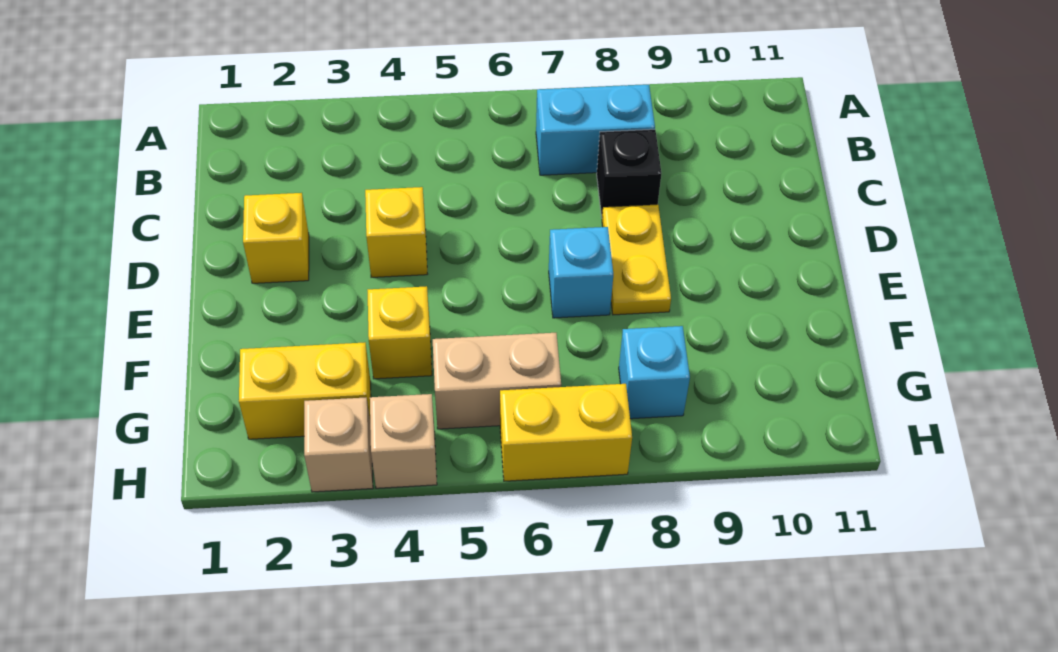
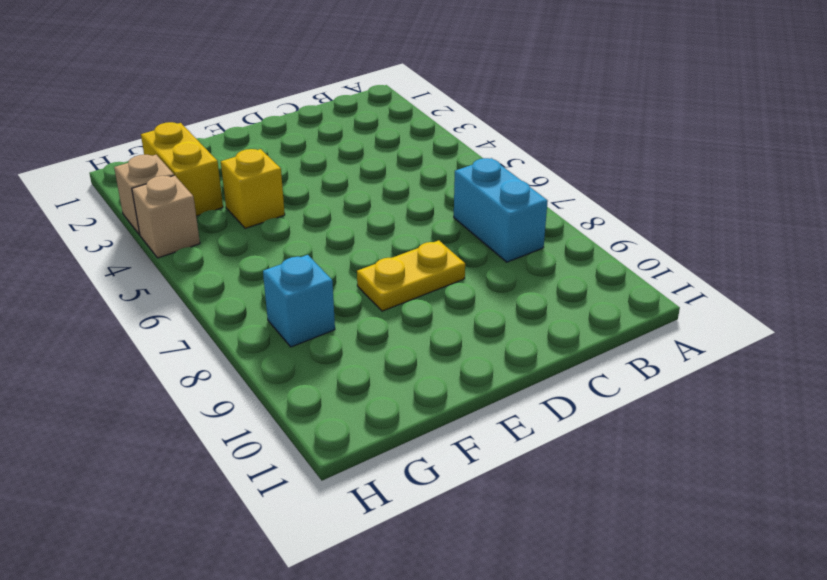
none -> black brick C8 level 1
none -> yellow brick D2 level 1
none -> yellow brick D4 level 1

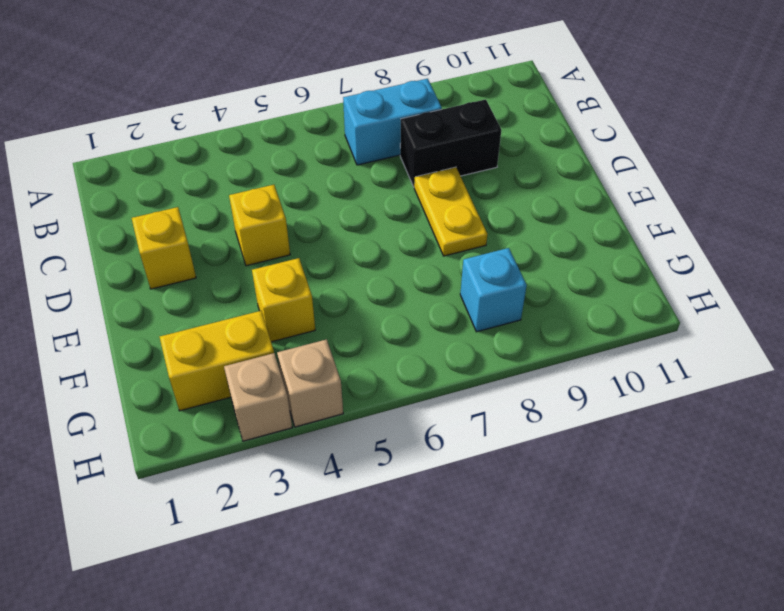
black brick C8:C9 level 1 -> black brick C8 level 1
none -> cyan brick E7 level 1
none -> tan brick G5:G6 level 1
none -> yellow brick H6:H7 level 1

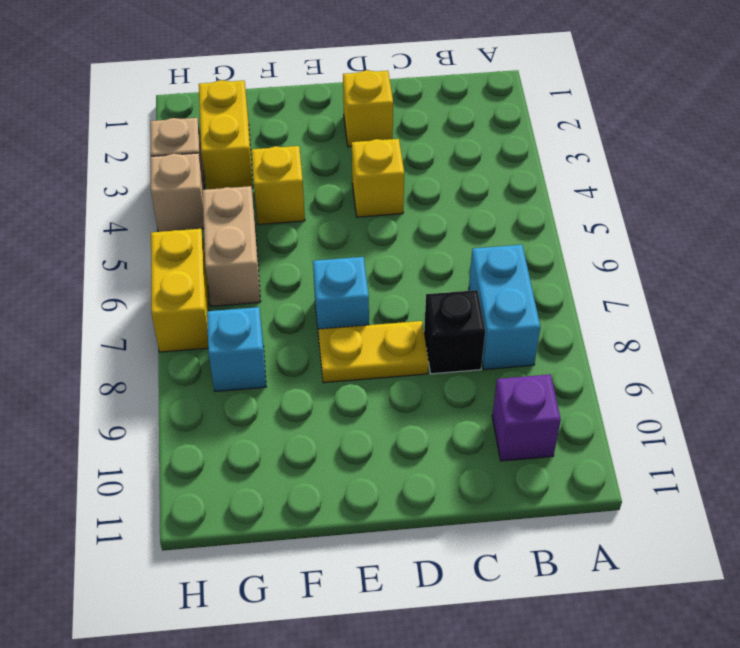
purple brick B10 level 1 -> none

